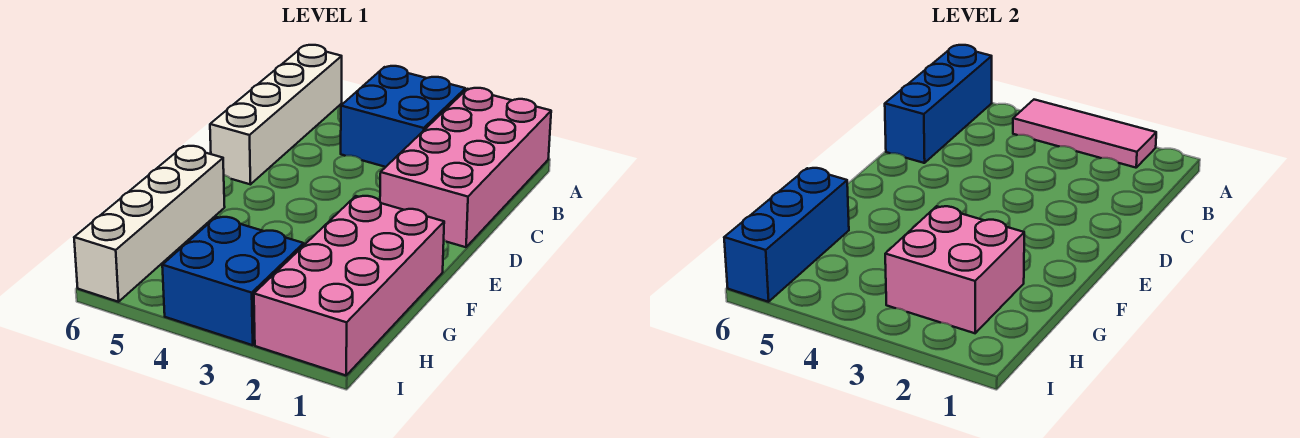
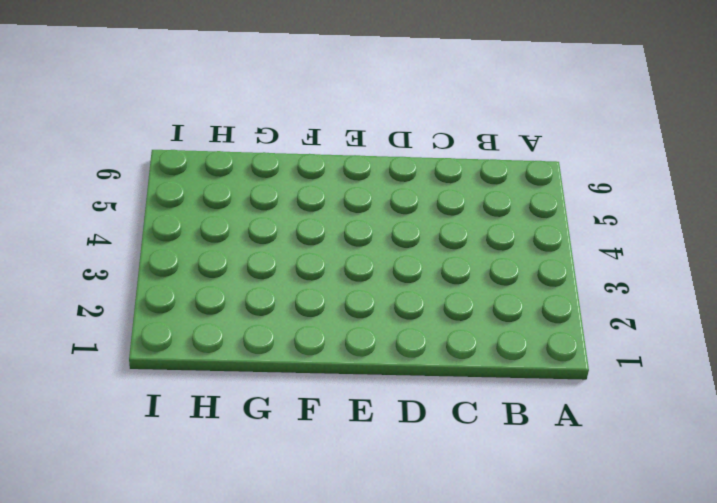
none -> pink brick A1:D2 level 1
none -> blue brick A3:B4 level 1

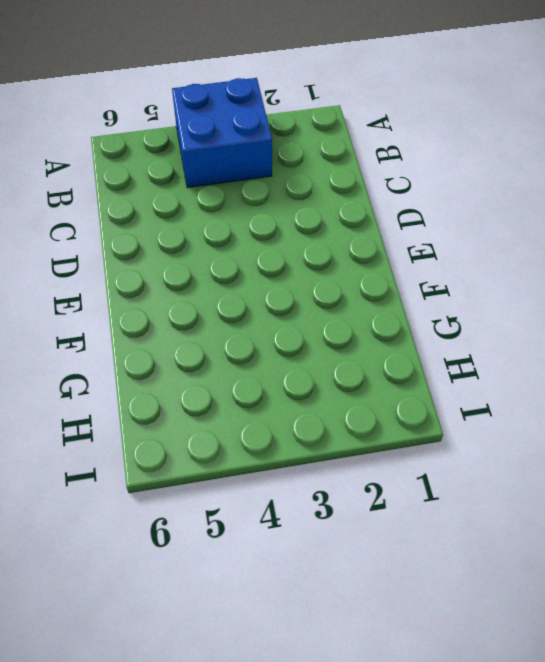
none -> pink brick A1:D2 level 1
none -> white brick A6:D6 level 1

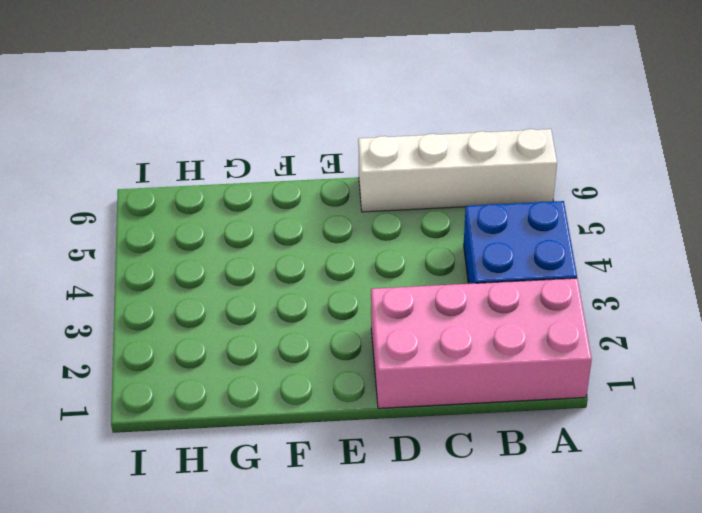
none -> pink brick F1:I2 level 1
none -> white brick F6:I6 level 1

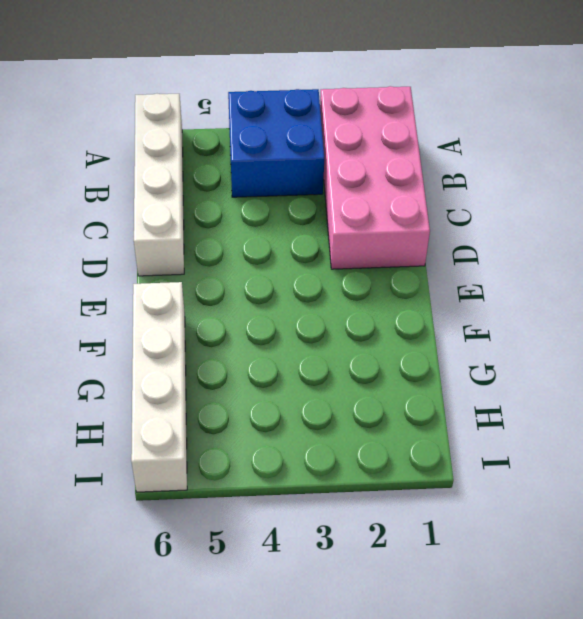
none -> pink brick F1:I2 level 1
none -> blue brick H3:I4 level 1

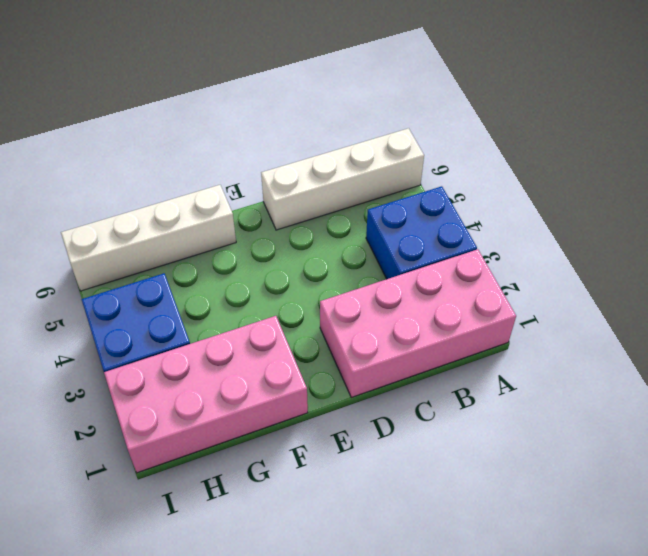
none -> pink tile A2:A4 level 2
none -> blue brick A6:C6 level 2

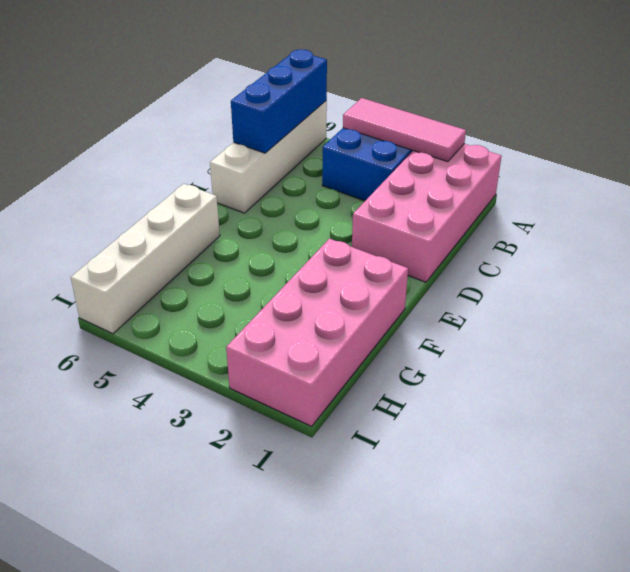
none -> blue brick H3:I4 level 1
none -> pink brick G2:H3 level 2

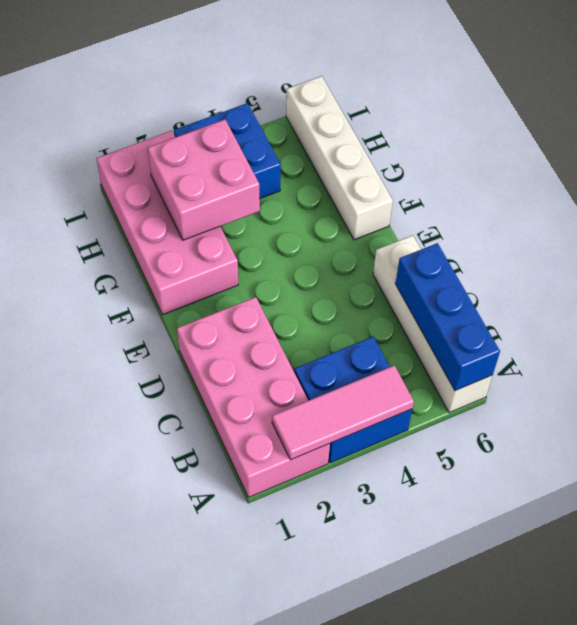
none -> blue brick G6:I6 level 2

